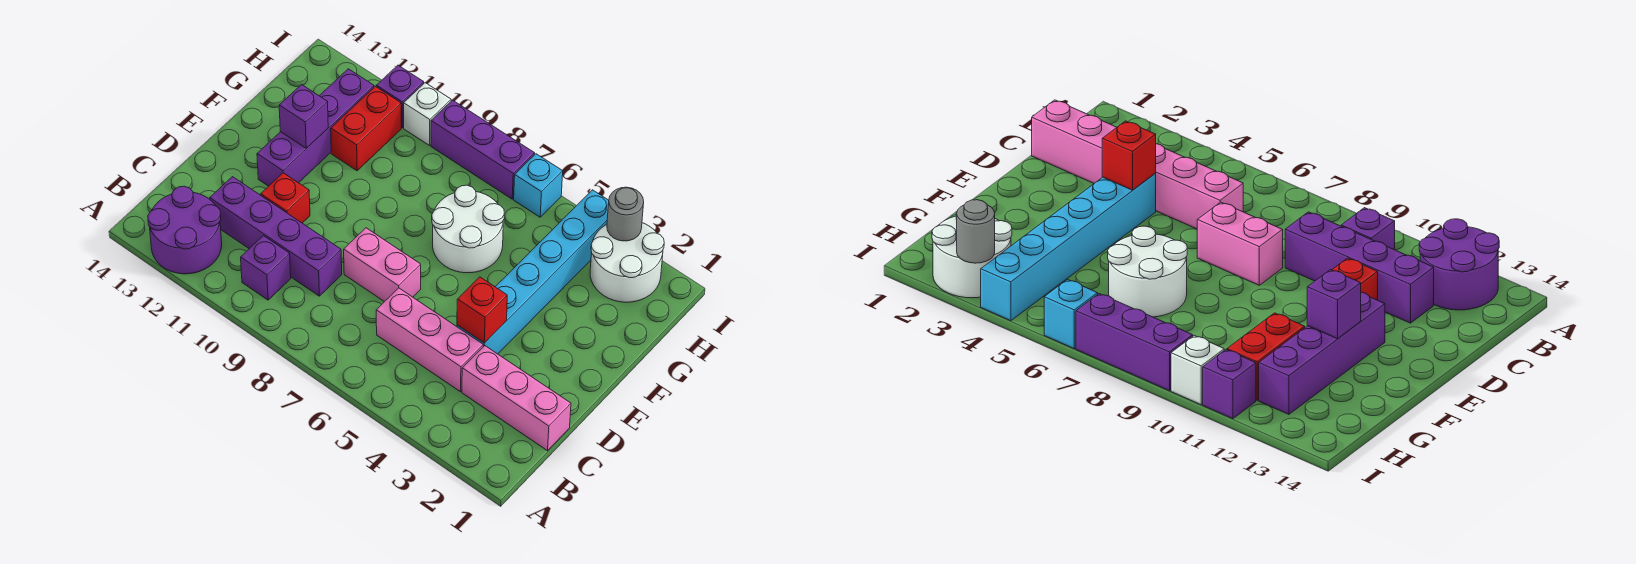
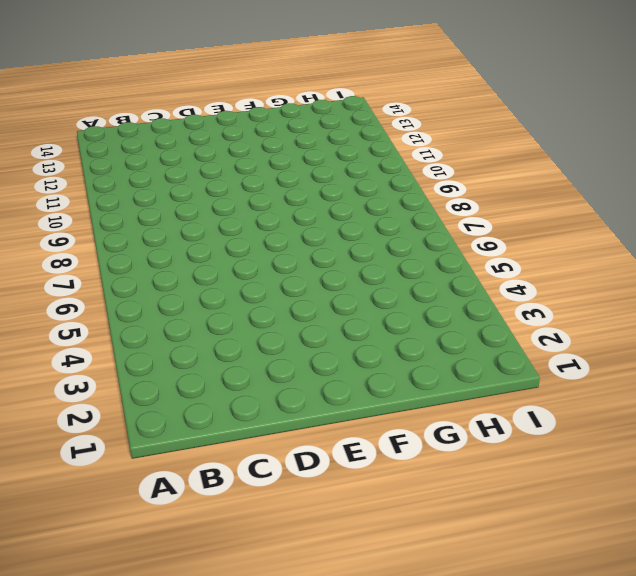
none -> purple round brick A12:B13 level 1
none -> purple brick B10 level 1
none -> pink brick C1:C3 level 1

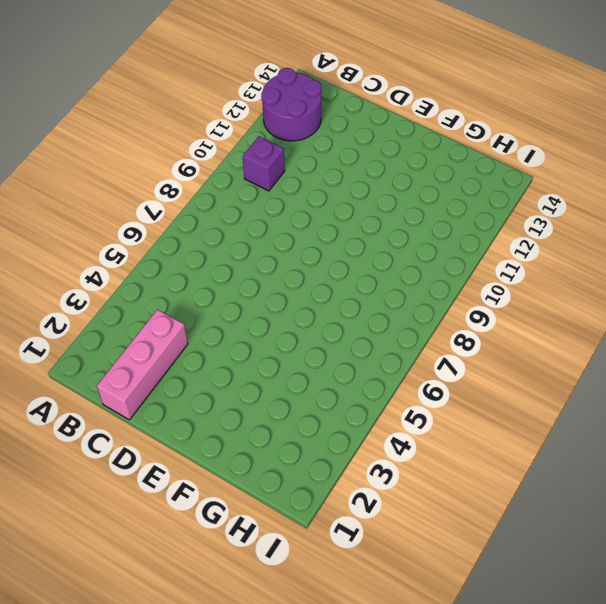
none -> pink brick C4:C6 level 1
none -> purple brick C9:C12 level 1
none -> cyan brick D4:I4 level 1

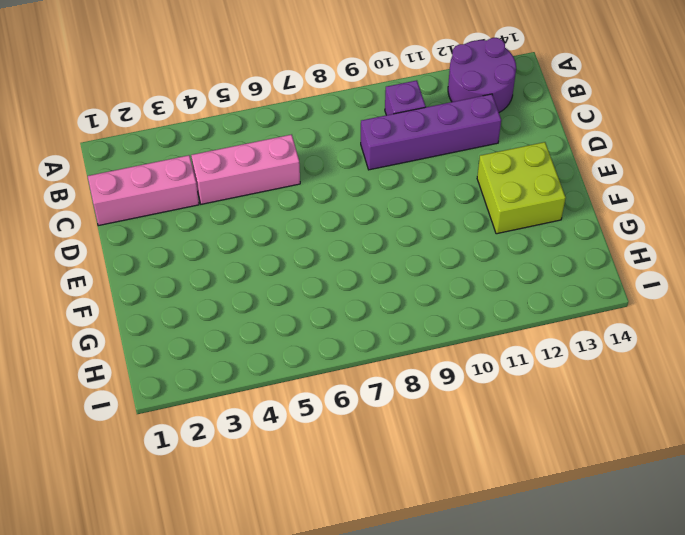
lime brick E12:F13 level 1 -> purple brick E12:H12 level 1
none -> cyan brick D4:I4 level 1
none -> pink brick D7:D8 level 1
none -> red brick D11 level 1

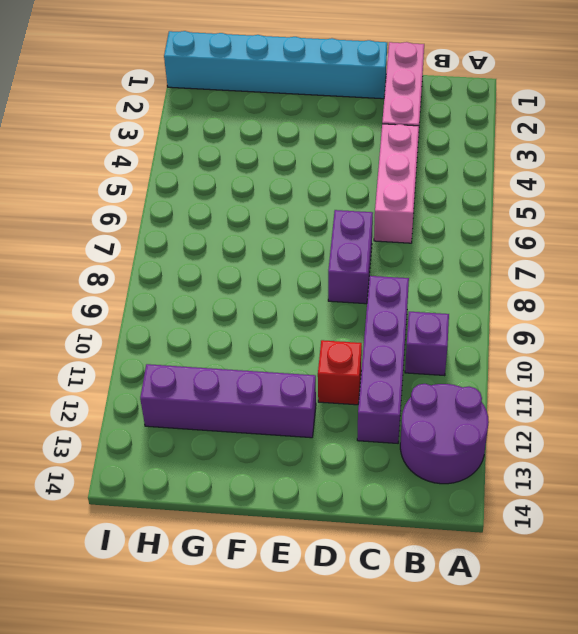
cyan brick D1:I1 level 1 -> cyan brick D4:I4 level 1
purple brick D7:D8 level 1 -> pink brick D7:D8 level 1
none -> white round brick F6:G7 level 1
none -> red brick G11:H11 level 1
none -> white round brick H2:I3 level 1

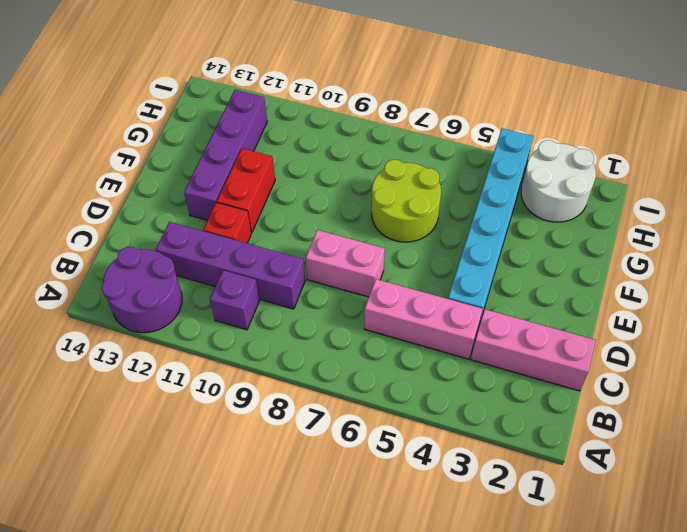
red brick E11:F11 level 1 -> red brick G11:H11 level 1
lime round brick F6:G7 level 1 -> white round brick F6:G7 level 1
none -> cyan brick I6 level 1
none -> purple brick I7:I9 level 1
none -> white brick I10 level 1

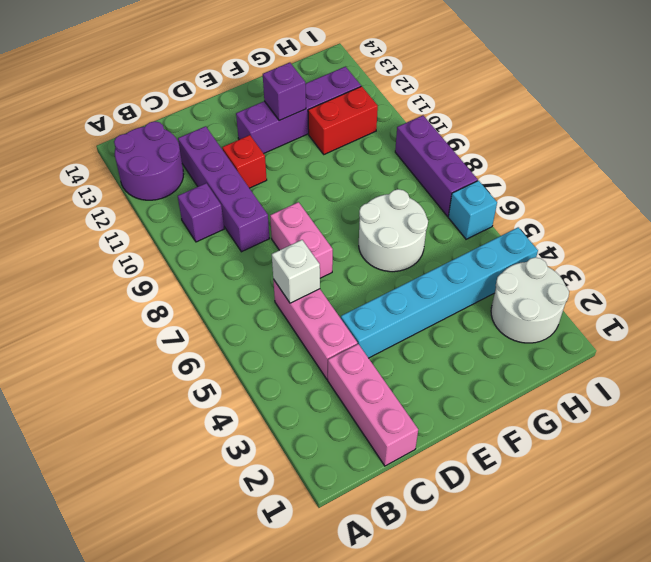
white brick C6 level 2 -> white brick I10 level 1
none -> purple brick I11 level 1
none -> red brick D4 level 2
none -> grey round brick I3 level 2

